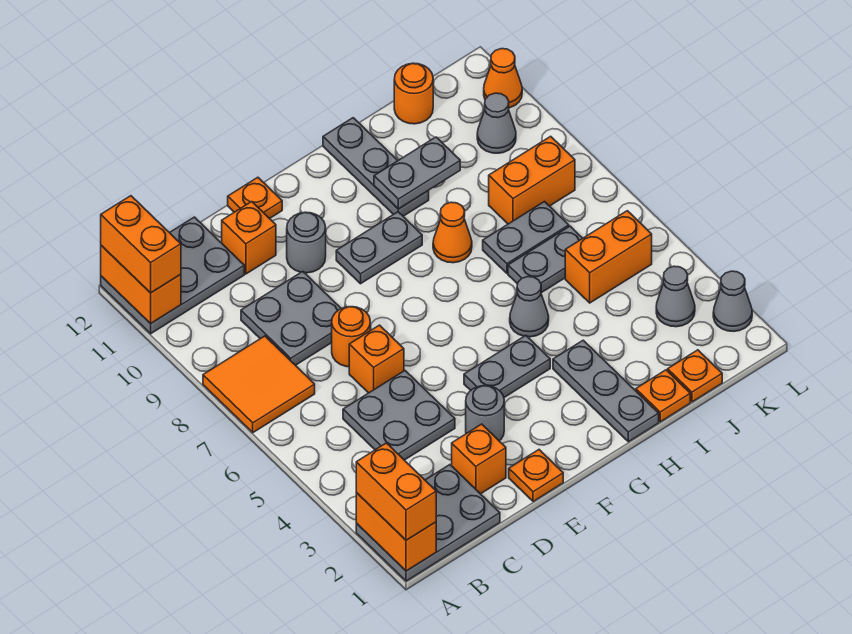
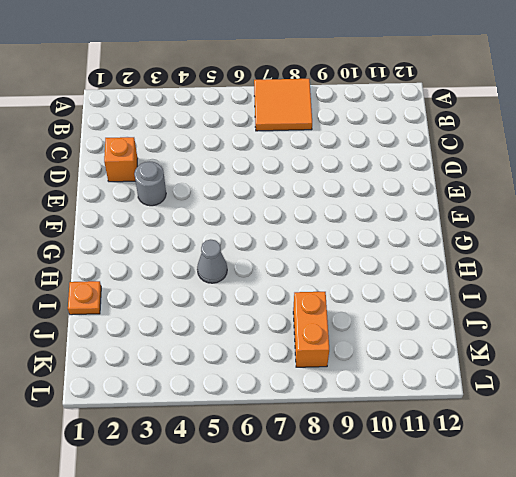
none -> grey plate A1:C2 level 1
none -> grey plate A11:C12 level 1
none -> grey plate C4:D5 level 1
none -> grey plate C8:D9 level 1

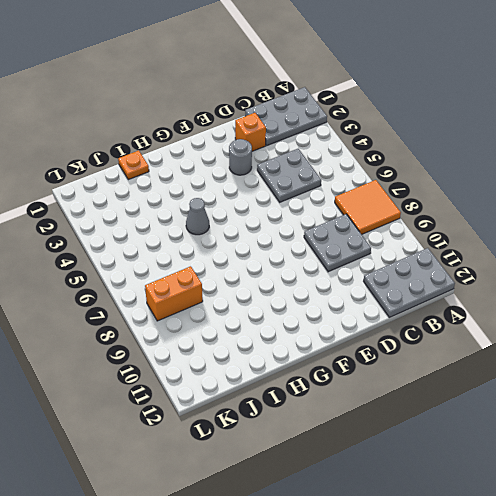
none -> orange brick D6 level 1
none -> orange round brick D7 level 1
none -> orange brick D11 level 1
none -> orange plate E1 level 1

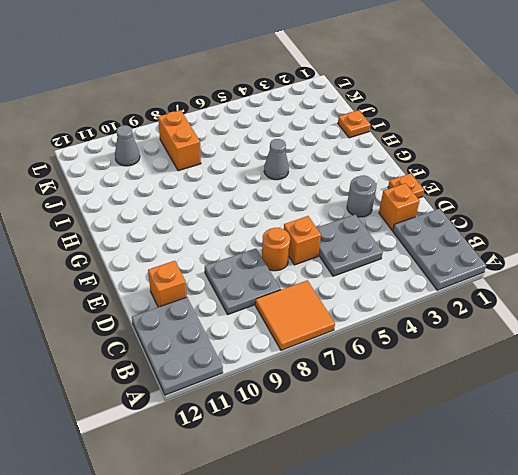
none -> grey round brick E10 level 1
none -> orange plate E12 level 1
none -> grey plate F4:G4 level 1
none -> grey plate F9:G9 level 1

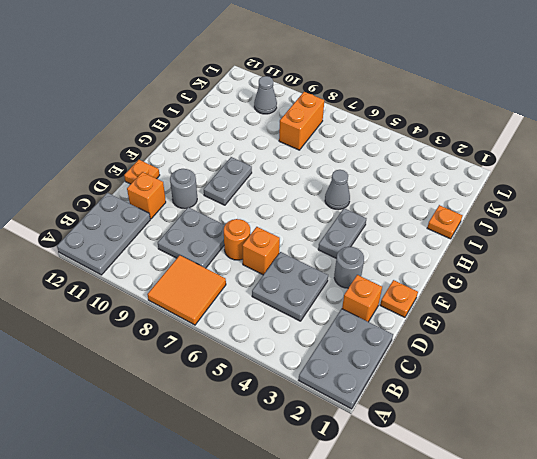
none -> grey plate H1:H3 level 1
none -> orange cone H8 level 1
none -> grey plate H10:H12 level 1
none -> grey plate I6:J6 level 1

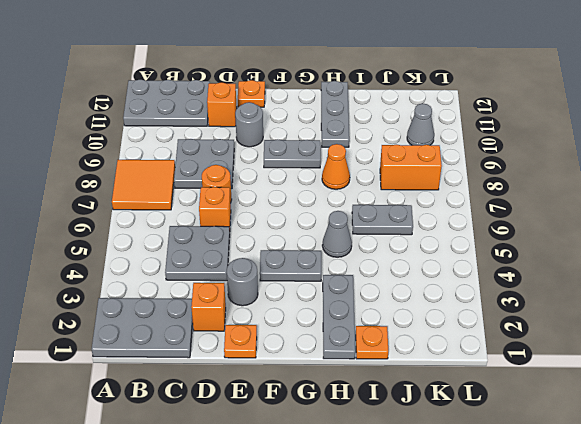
none -> grey plate I7:J7 level 1
none -> orange plate J1 level 1
none -> orange brick J5:K5 level 1
none -> orange round brick J12 level 1

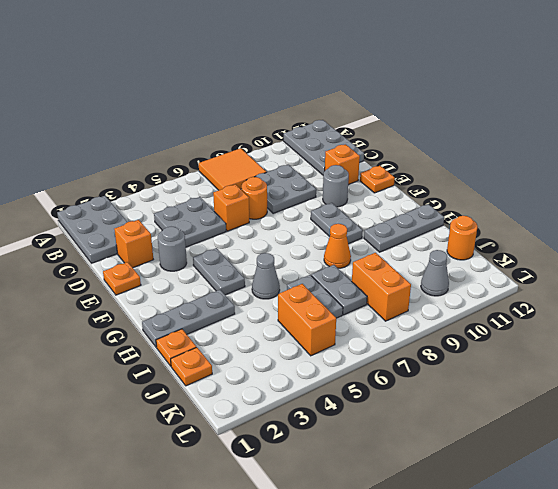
none -> grey cone K3 level 1
none -> grey cone L2 level 1
none -> orange cone L11 level 1
none -> orange brick A1:A2 level 2

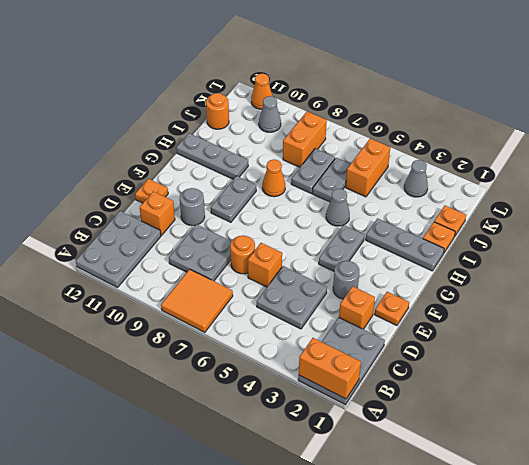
none -> grey cone L2 level 1
none -> orange brick A11:A12 level 2
none -> grey plate H10:I10 level 2
none -> orange brick A1:A2 level 3

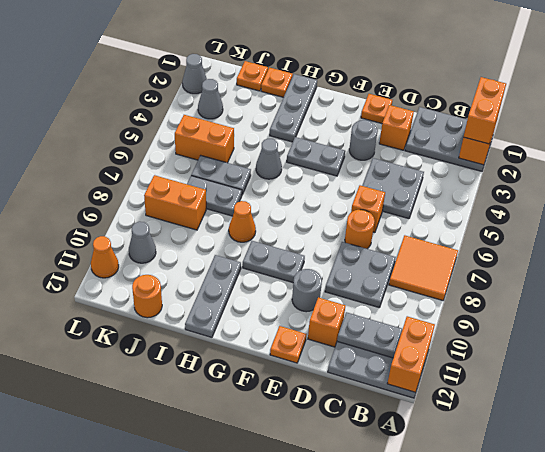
grey plate B11:C11 level 2 -> grey plate H10:I10 level 2
none -> orange brick A11:A12 level 3

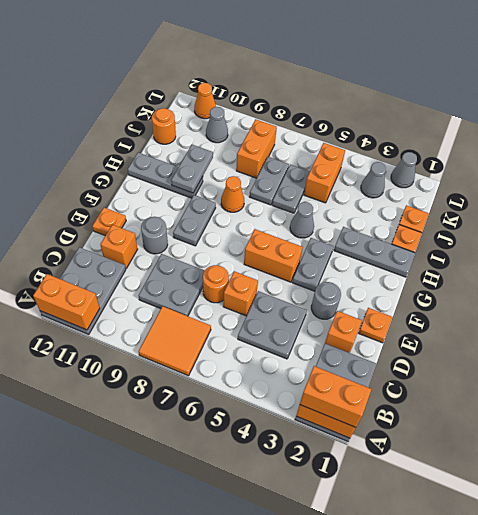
orange brick F5:F6 level 1 -> orange brick A11:A12 level 3

